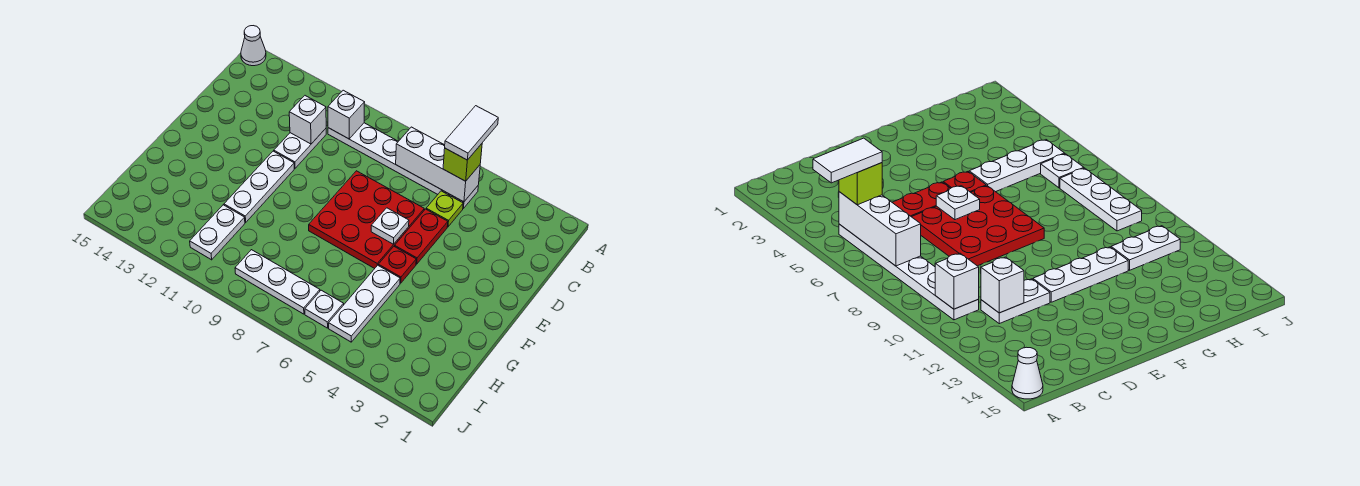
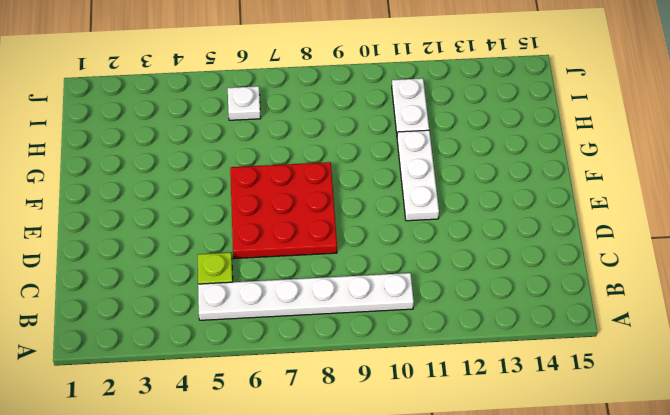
none -> white cone A15 level 1
none -> white plate C11:D11 level 1
none -> red plate D5:E5 level 1

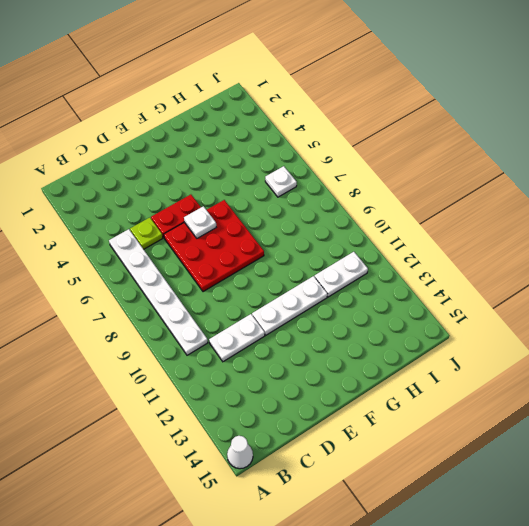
none -> red plate F5 level 1
none -> white plate G5:I5 level 1
none -> white plate I7:I9 level 1

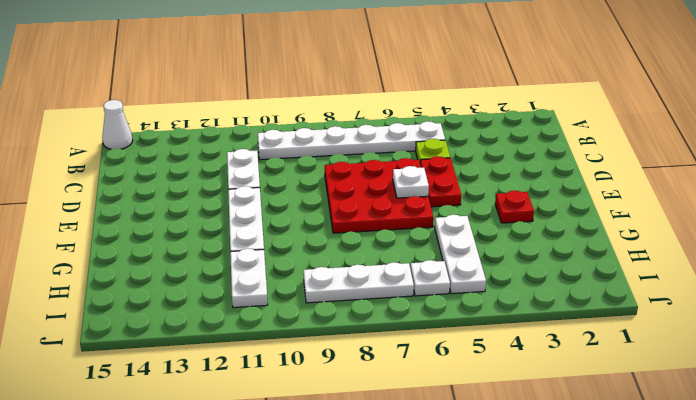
red plate F3 level 1 -> red plate F5 level 1
none -> white brick B5:B7 level 2
none -> white brick B10 level 2
none -> white brick C11 level 2

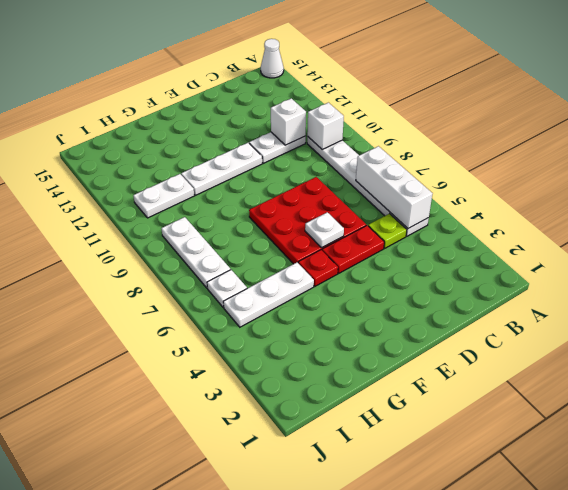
none -> lime brick B5 level 3
none -> white tile A5:B5 level 4

